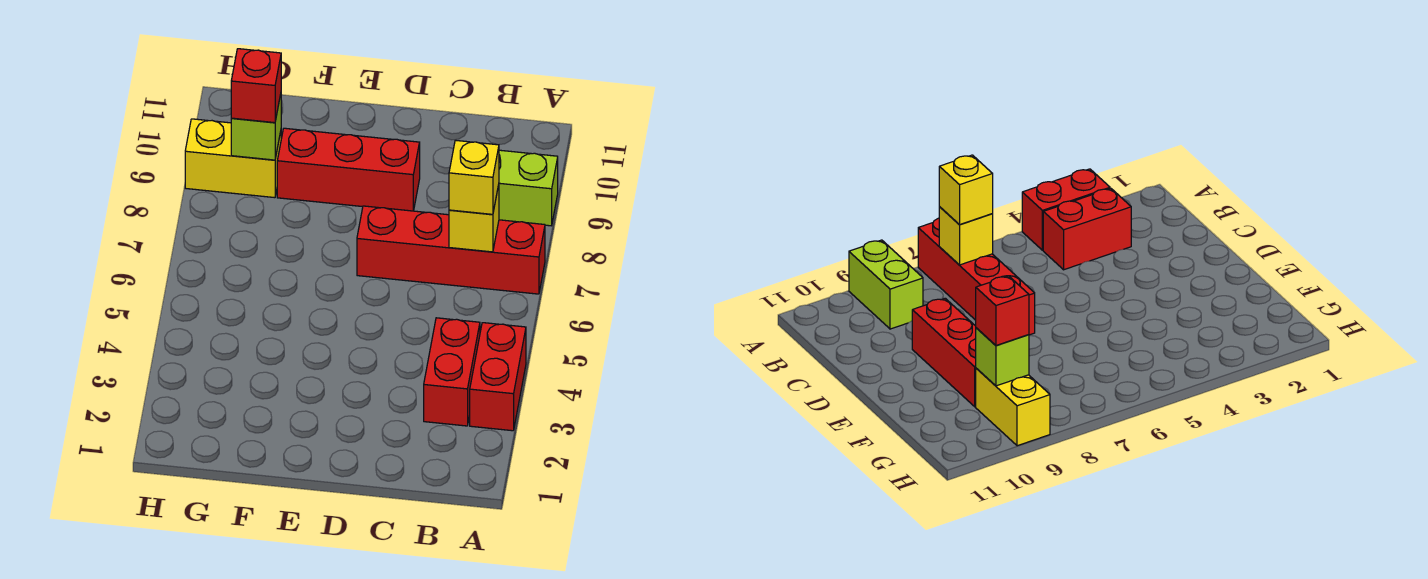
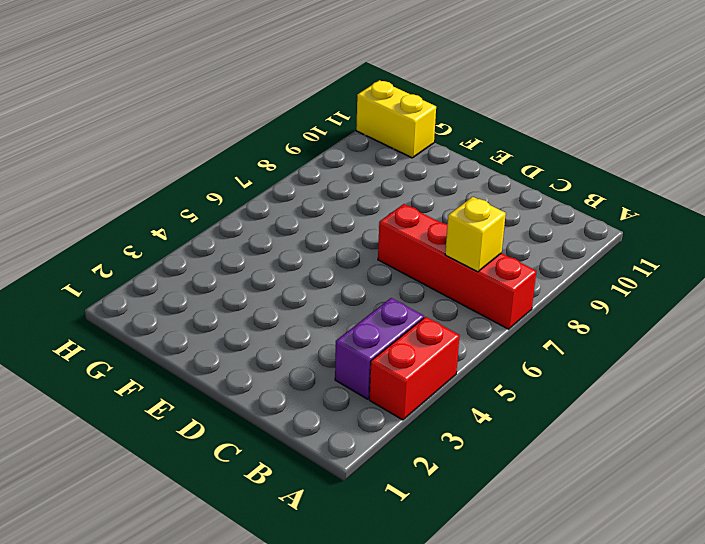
purple brick B3:B4 level 1 -> red brick B3:B4 level 1
yellow brick G11:H11 level 1 -> yellow brick G9:H9 level 1
none -> lime brick A9:B9 level 1
none -> red brick D9:F9 level 1

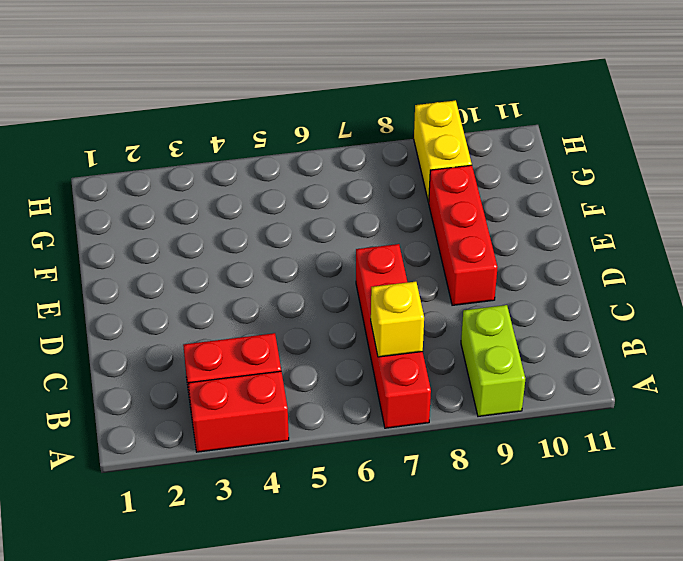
none -> lime brick G9 level 2
none -> yellow brick B7 level 3

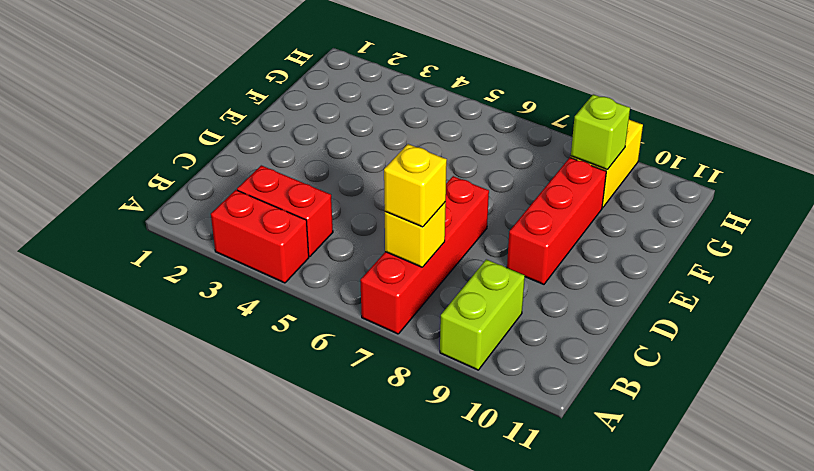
none -> red brick G9 level 3

